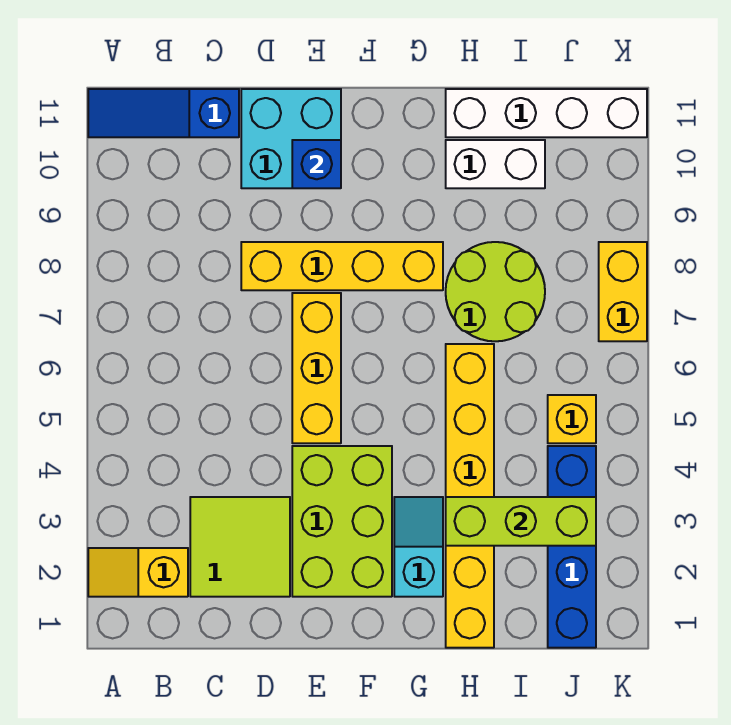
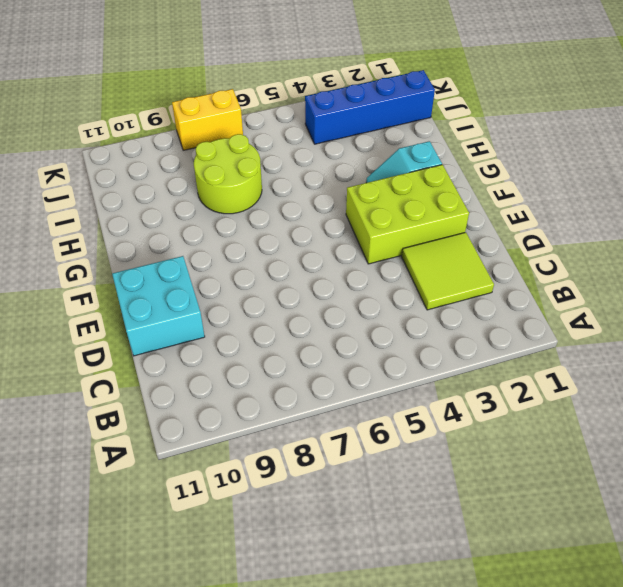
none -> yellow slope A2:B2 level 1 top B
none -> blue slope A11:C11 level 1 top C
none -> yellow brick D8:G8 level 1

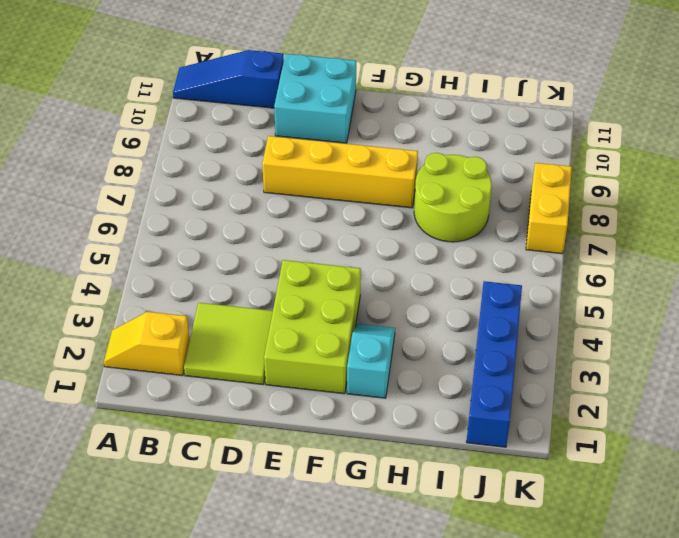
none -> yellow brick E5:E7 level 1
none -> yellow brick H1:H6 level 1
none -> white brick H10:I10 level 1

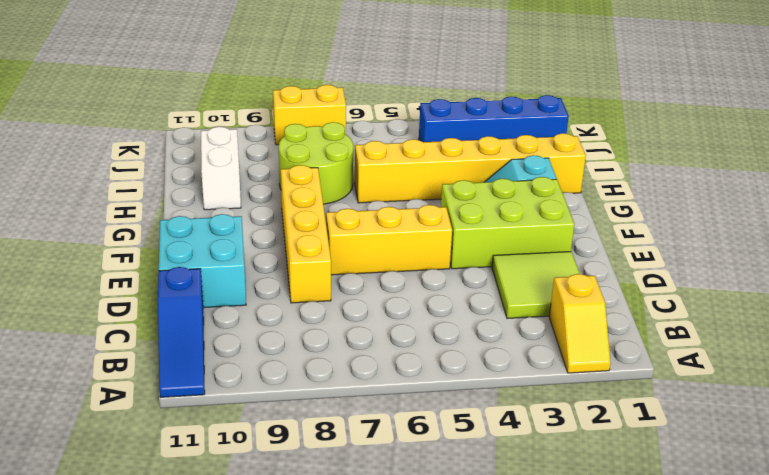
none -> white brick H11:K11 level 1
none -> yellow brick J5 level 1
none -> blue brick E10 level 2

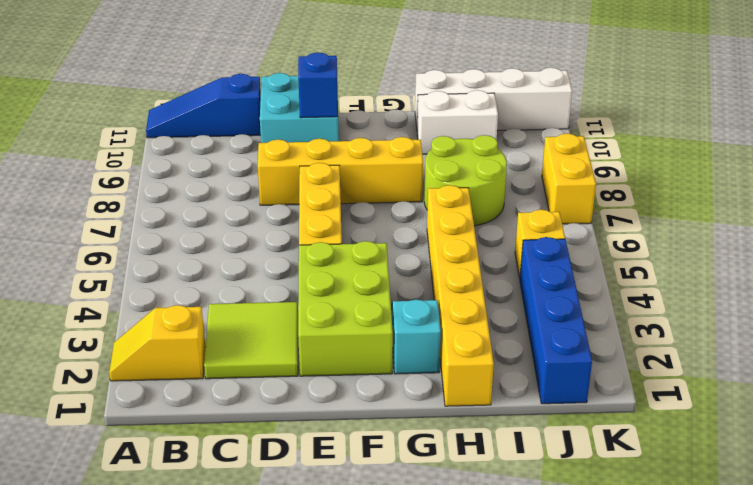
none -> lime brick H3:J3 level 2

